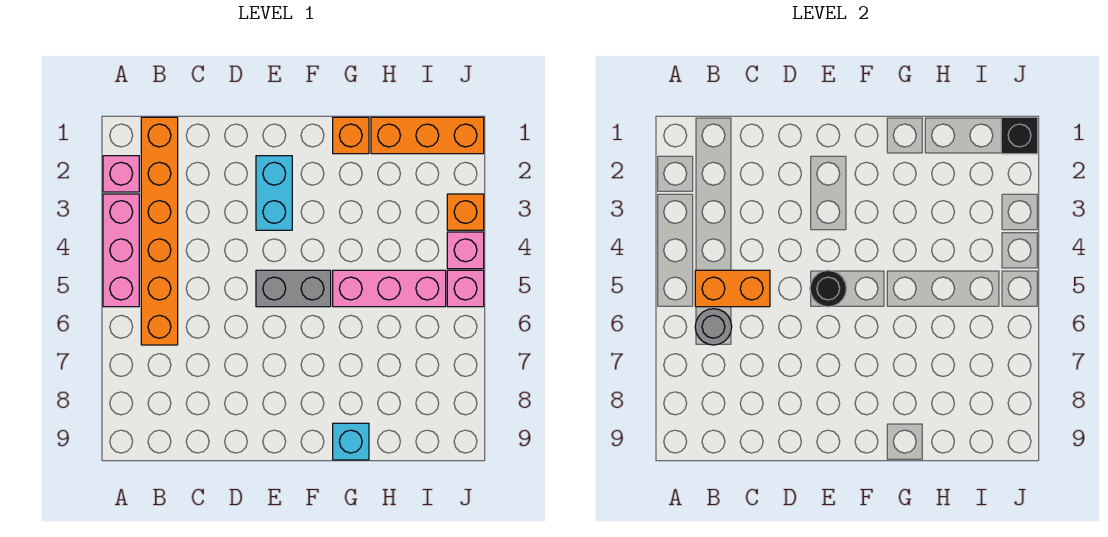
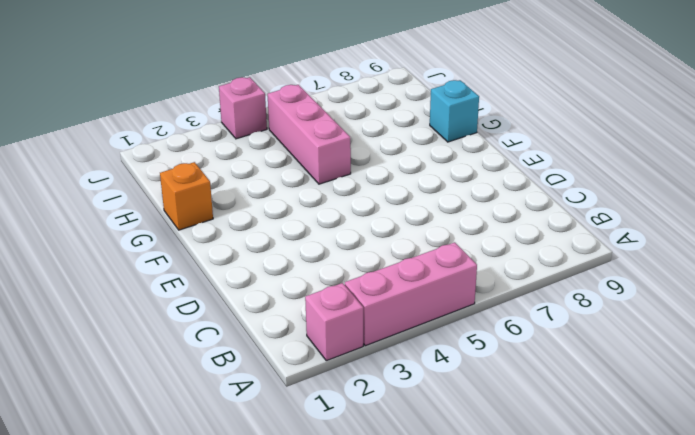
none -> orange brick B1:B6 level 1
none -> cyan brick E2:E3 level 1
none -> grey brick E5:F5 level 1

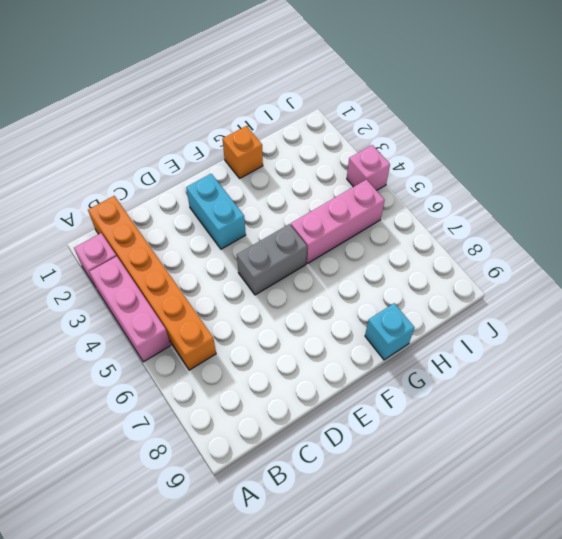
none -> orange brick H1:J1 level 1
none -> orange brick J3 level 1
none -> pink brick J5 level 1

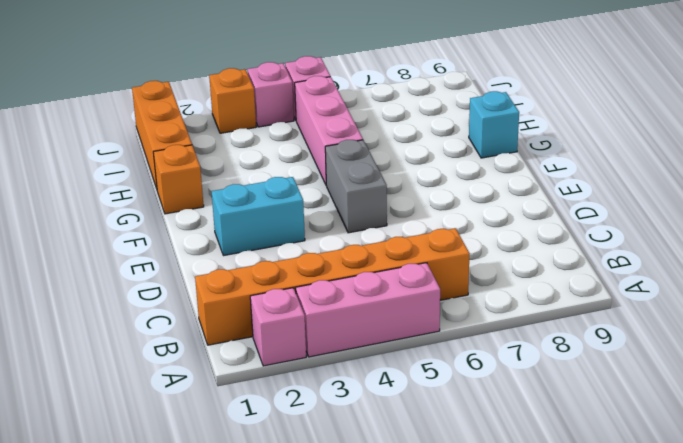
none -> orange brick B5:C5 level 2
none -> grey round brick B6 level 2
none -> black round brick E5 level 2

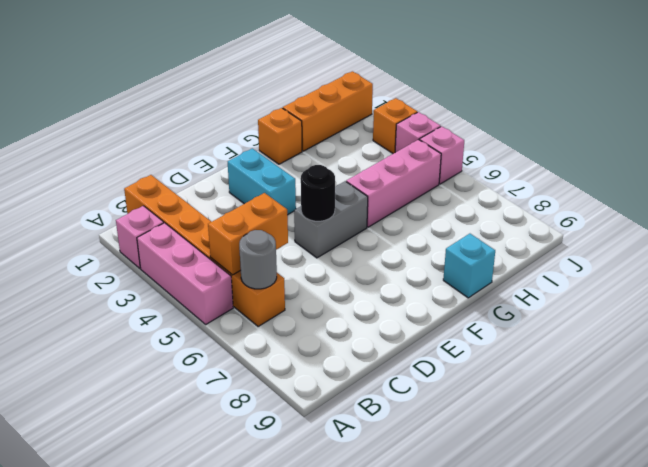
none -> black brick J1 level 2

